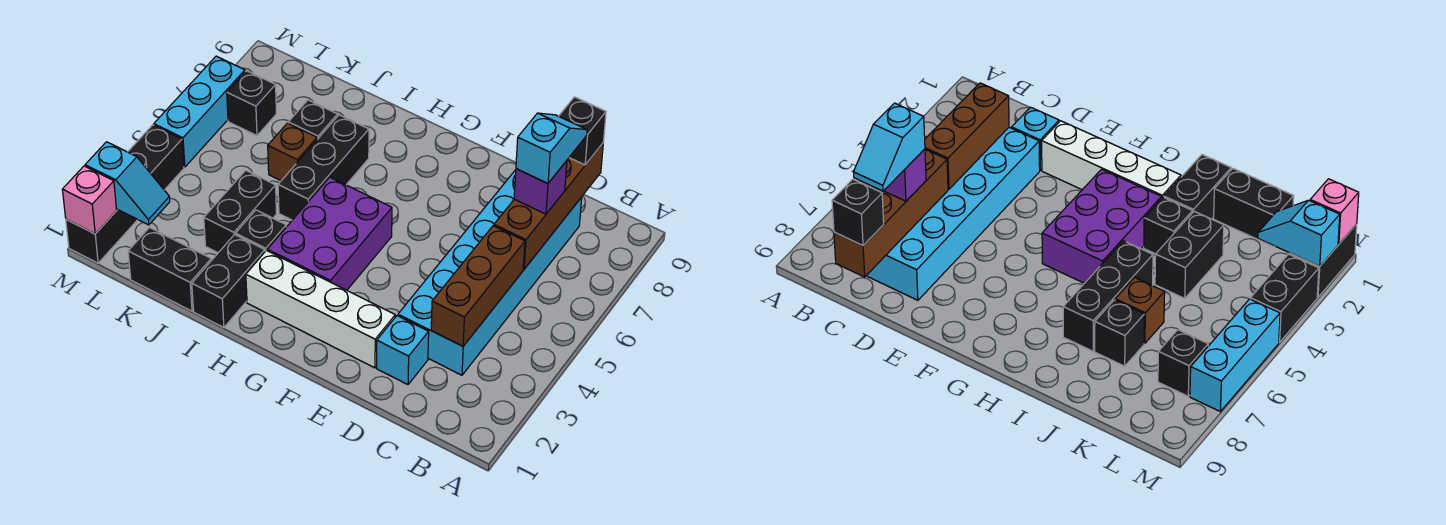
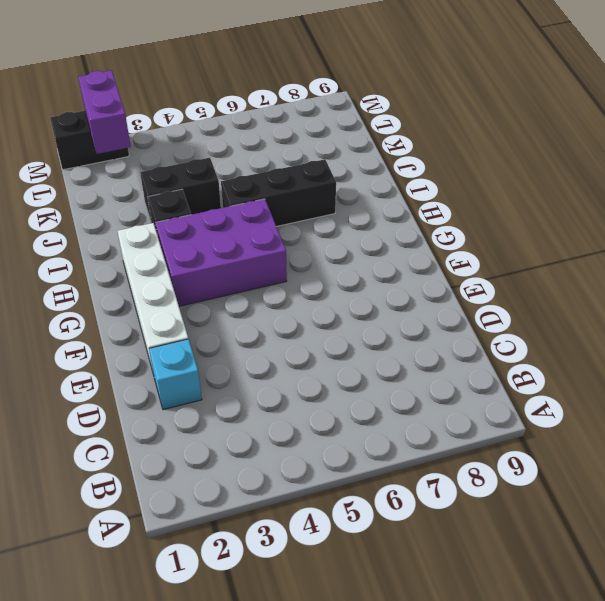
purple brick L2:M2 level 2 -> cyan slope L2:M2 level 2 top M
none -> cyan brick C3:D8 level 1
none -> black brick I1:I2 level 1
none -> black brick J1:K1 level 1

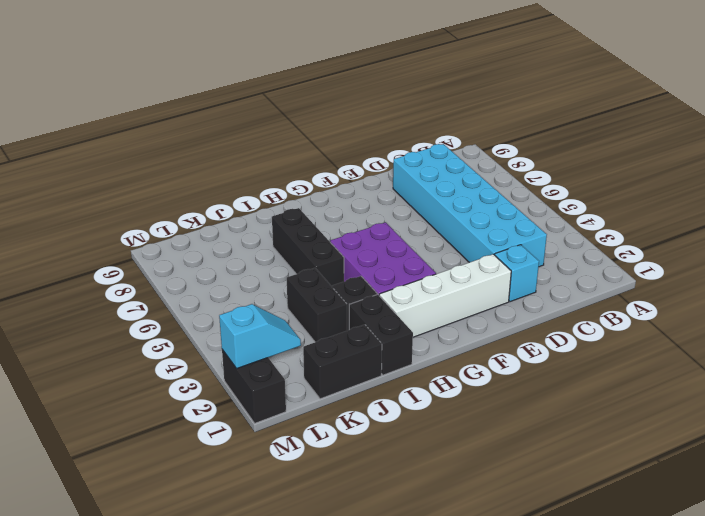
none -> brown brick J6 level 1
none -> black brick J7 level 1
none -> black brick L7 level 1

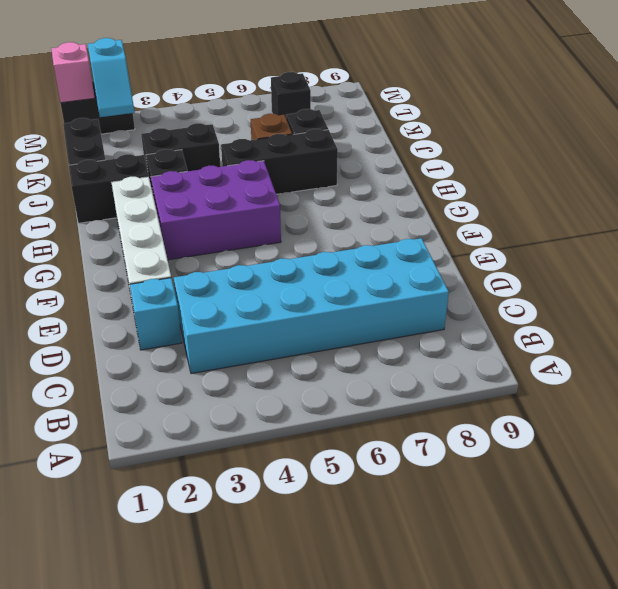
none -> black brick M3:M4 level 1
none -> cyan brick M5:M7 level 1
none -> brown brick C3:C5 level 2

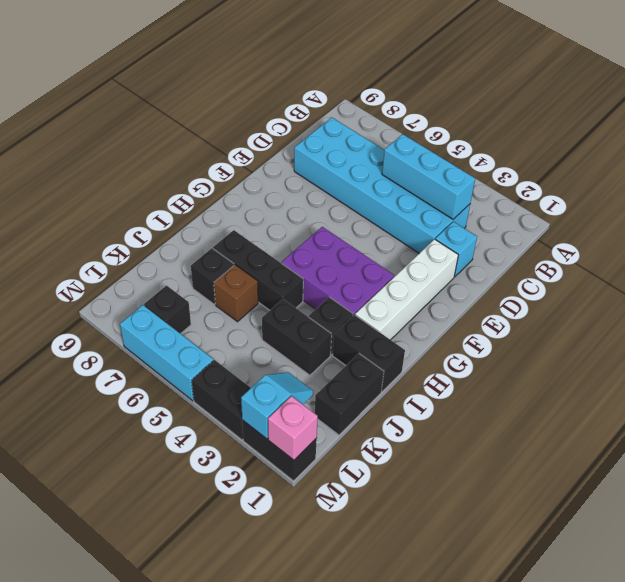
cyan brick C3:C5 level 2 -> brown brick C3:C5 level 2
none -> brown brick C6:C9 level 2
none -> purple brick C7 level 3
none -> black brick C9 level 3

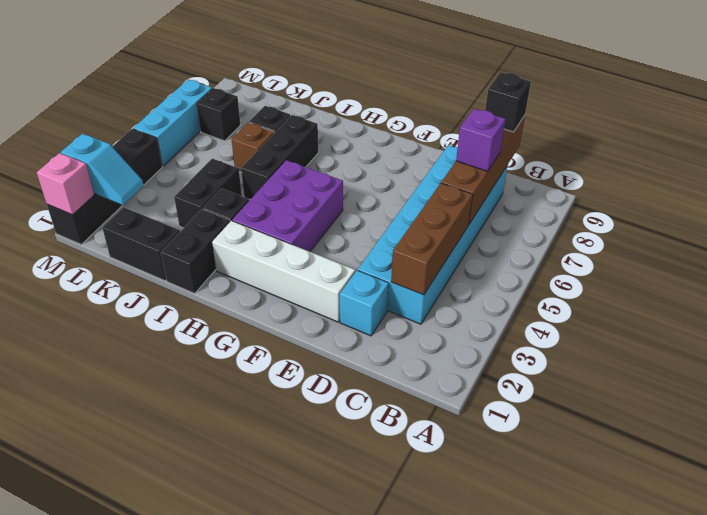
none -> cyan slope C7:C8 level 4 top 7

